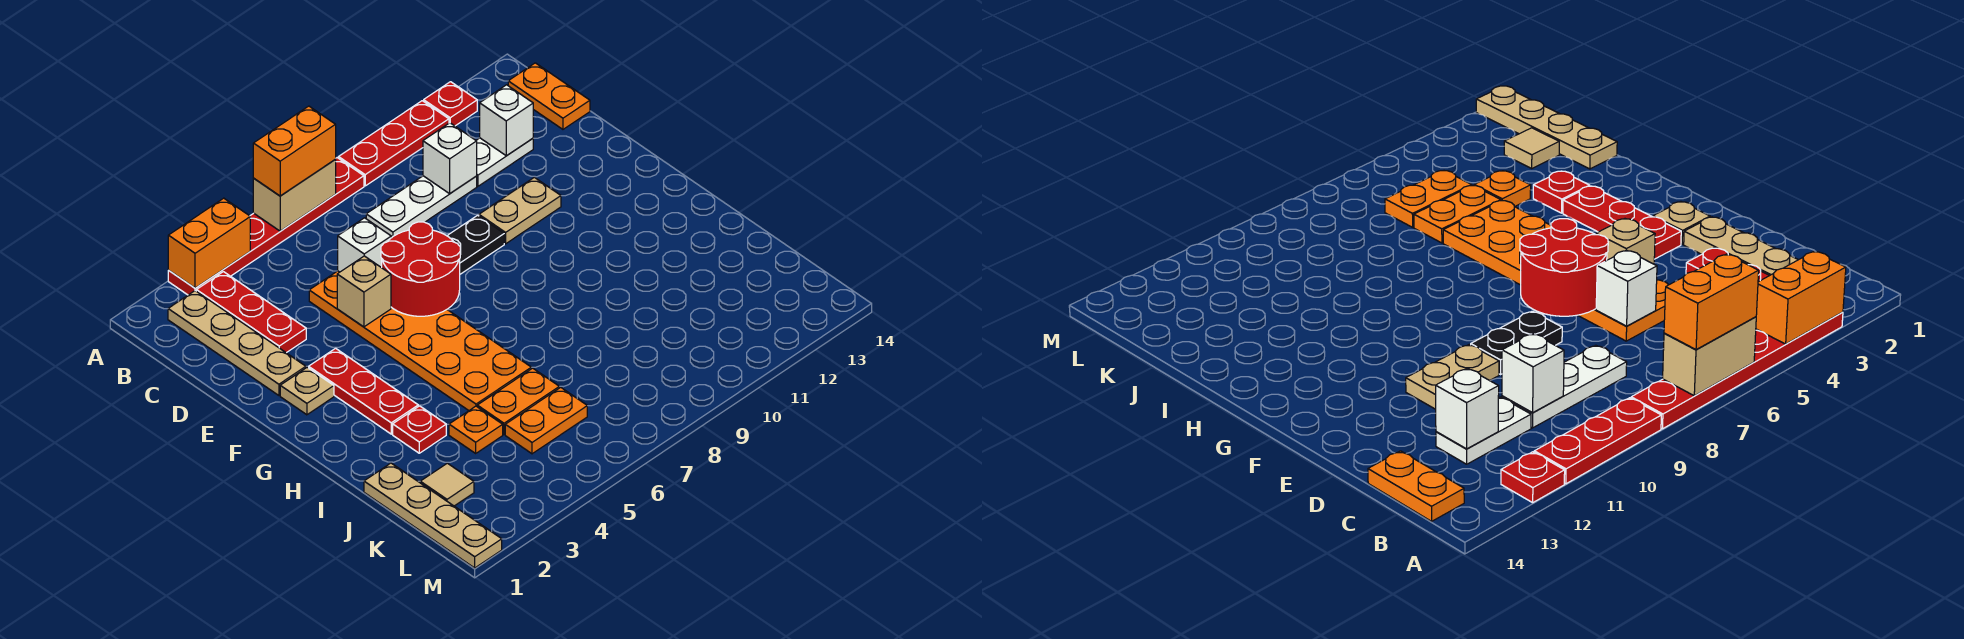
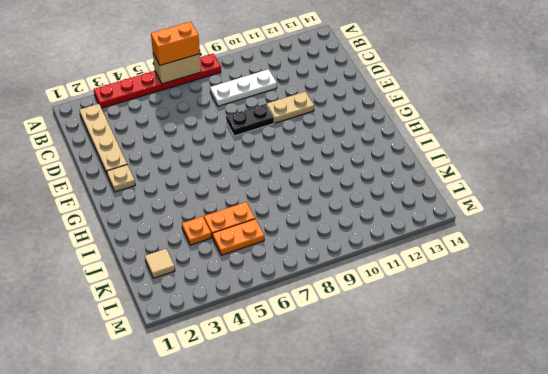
none -> red plate A9:A11 level 1
none -> red plate A12 level 1
none -> red plate B3:D3 level 1

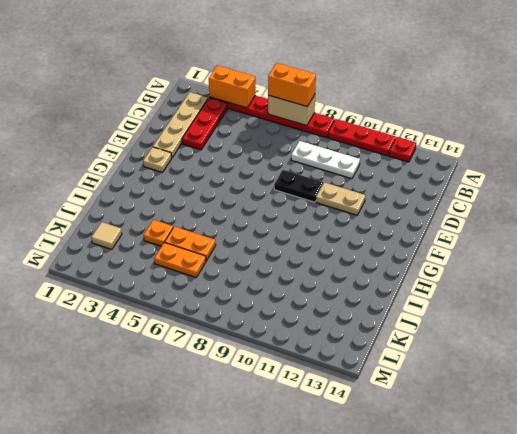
none -> orange plate B14:C14 level 1
none -> white plate C11:C12 level 1
none -> orange plate D5:I6 level 1

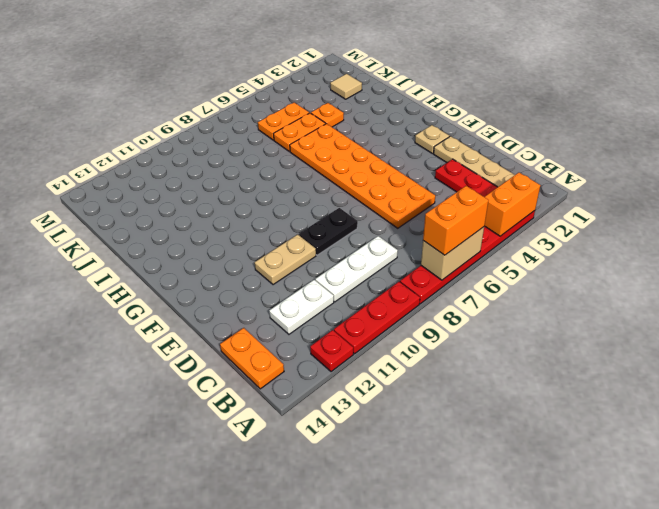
none -> red plate F3:H3 level 1
none -> red plate I3 level 1
none -> tan plate J1:M1 level 1

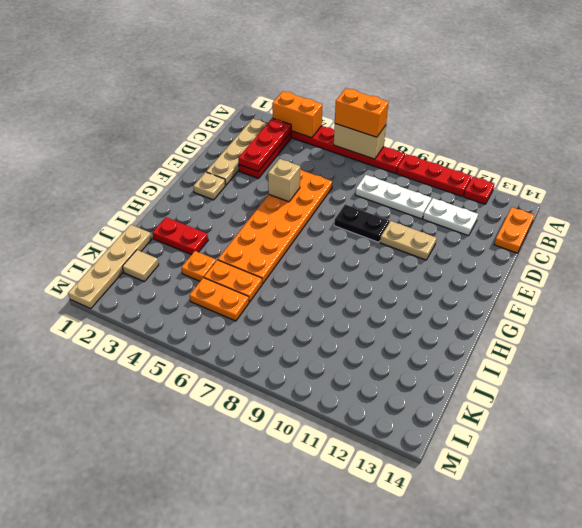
red plate B3:D3 level 2 -> red plate F3:H3 level 1
red plate I2:I3 level 1 -> red plate I3 level 1
none -> white brick C10 level 2
none -> white brick C12 level 2
none -> white brick D6 level 2

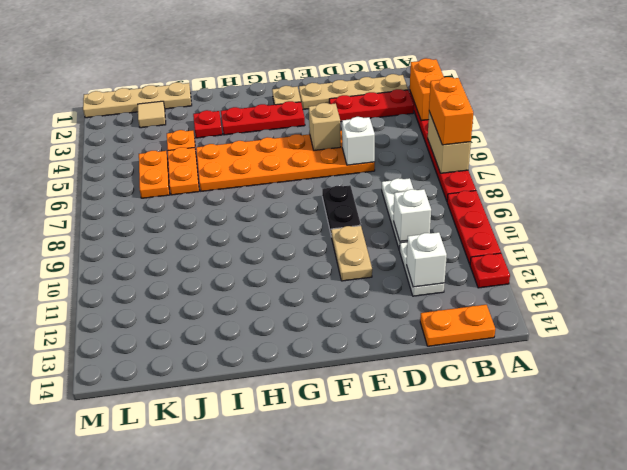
none -> red round brick E6:F7 level 2

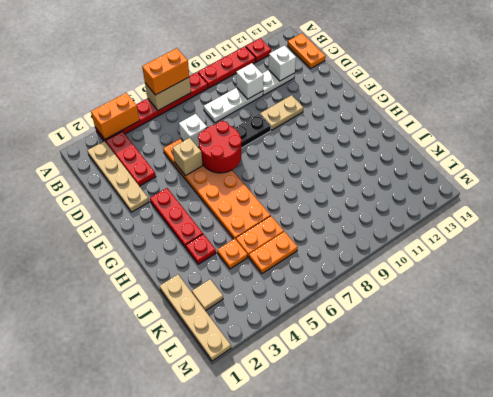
none -> tan plate F2 level 1

